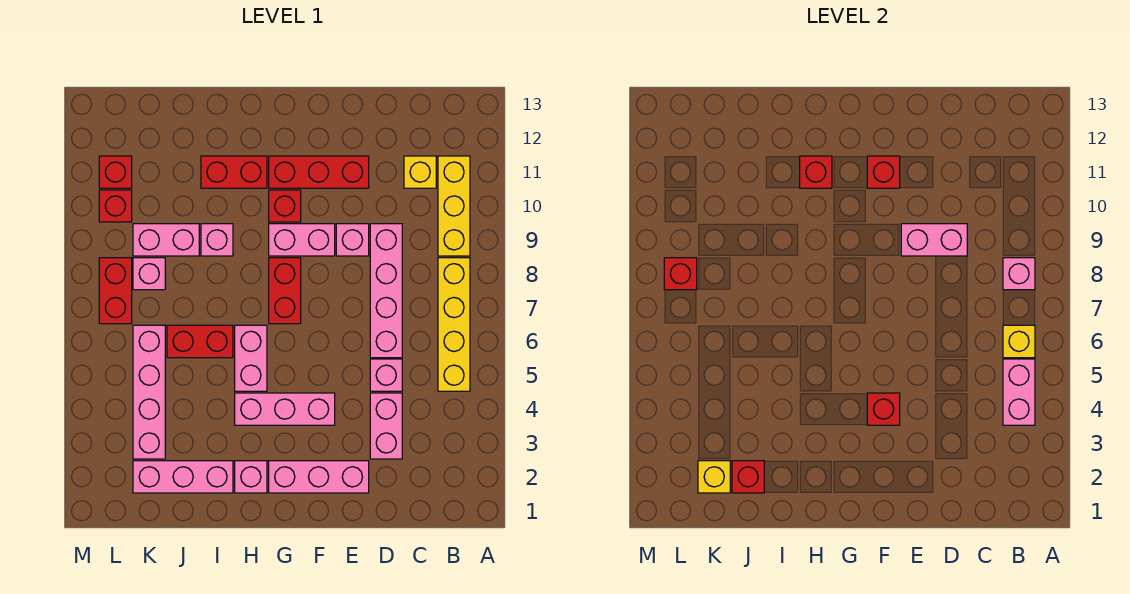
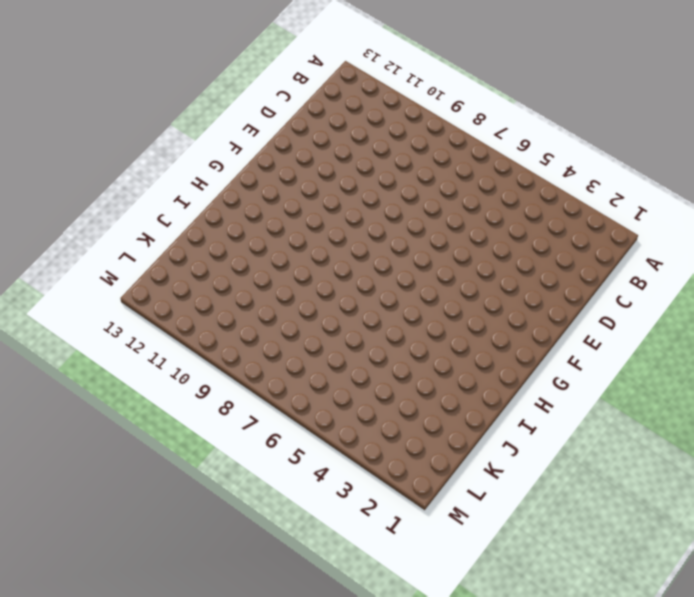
none -> yellow brick B5:B8 level 1
none -> yellow brick B9:B11 level 1
none -> yellow brick C11 level 1
none -> pink brick D3:D4 level 1

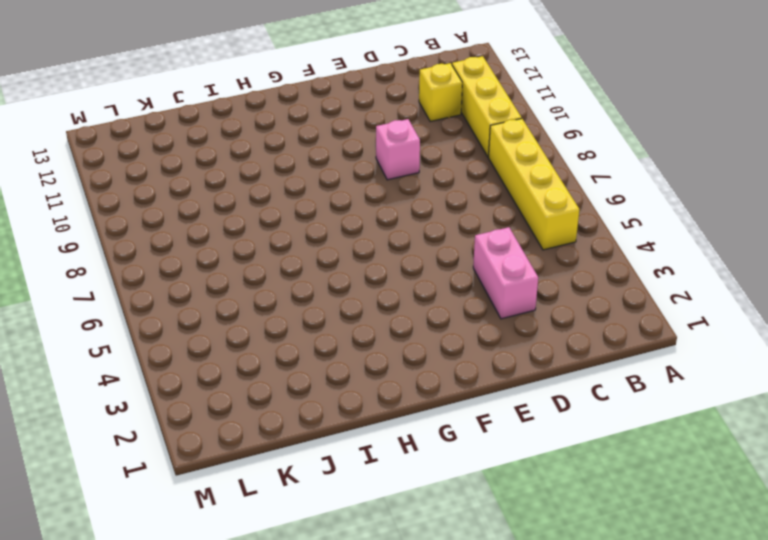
none -> pink brick D5 level 1
none -> pink brick D6:D9 level 1
none -> pink brick E2:G2 level 1
none -> red brick E11:G11 level 1

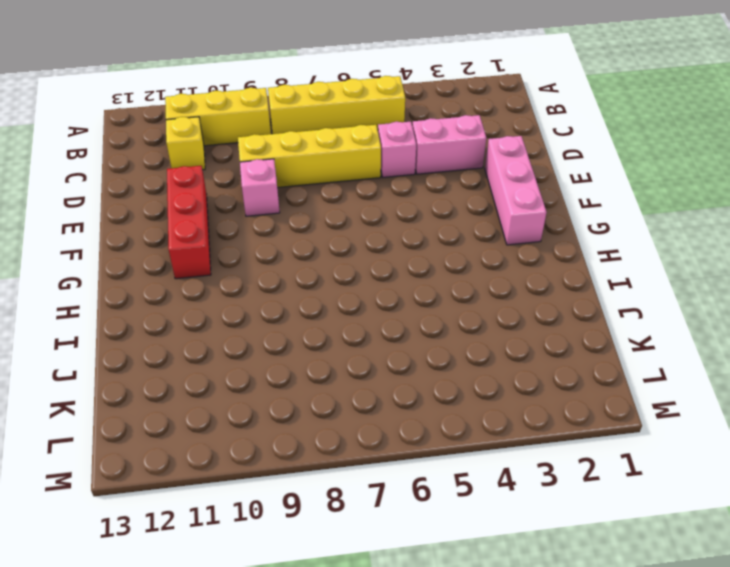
yellow brick D6:D9 level 1 -> pink brick D6:D9 level 1
none -> pink brick F4:H4 level 1
none -> pink brick F9:G9 level 1
none -> red brick G7:G8 level 1
none -> red brick G10 level 1

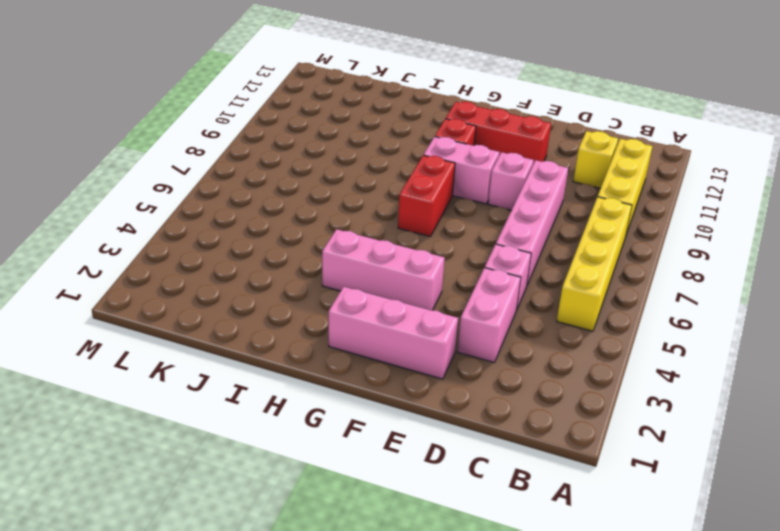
none -> pink brick H2 level 1
none -> pink brick H5:H6 level 1
none -> red brick H11:I11 level 1
none -> pink brick I2:K2 level 1

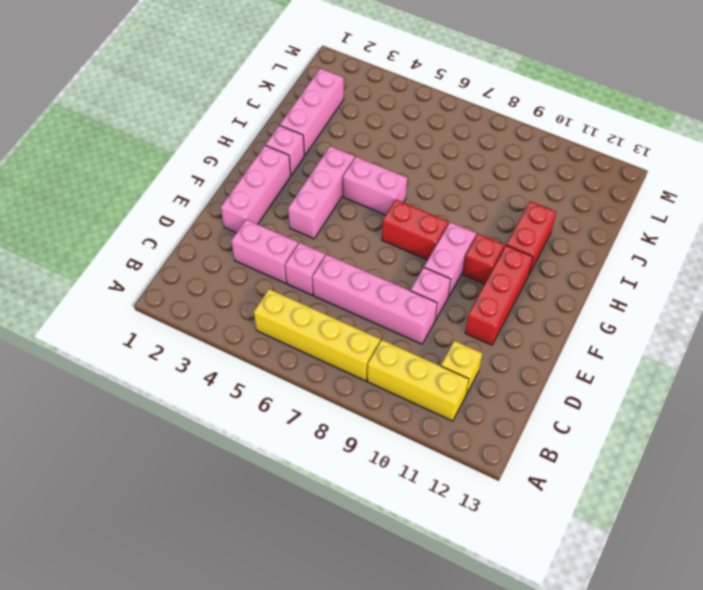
none -> red brick I6:J6 level 1
none -> pink brick I9 level 1
none -> pink brick J9:K9 level 1
none -> pink brick K3:K6 level 1

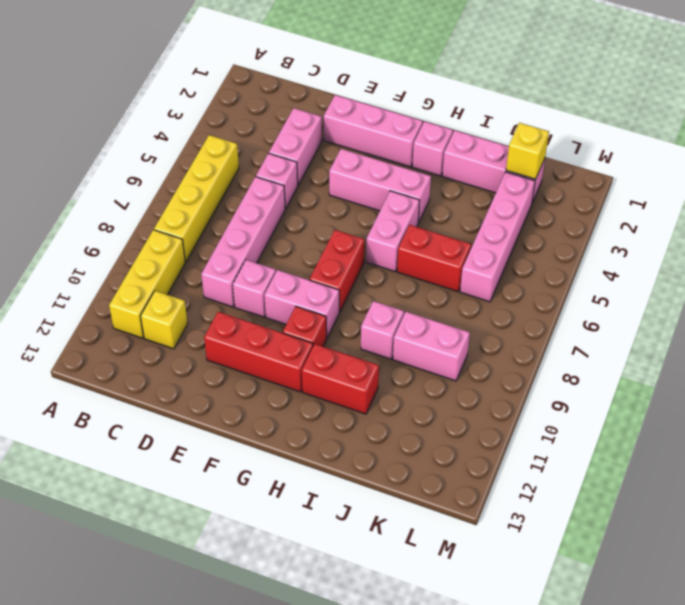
none -> pink brick K8 level 1
none -> red brick L7:L8 level 1
none -> red brick L10 level 1
none -> red brick L11 level 1

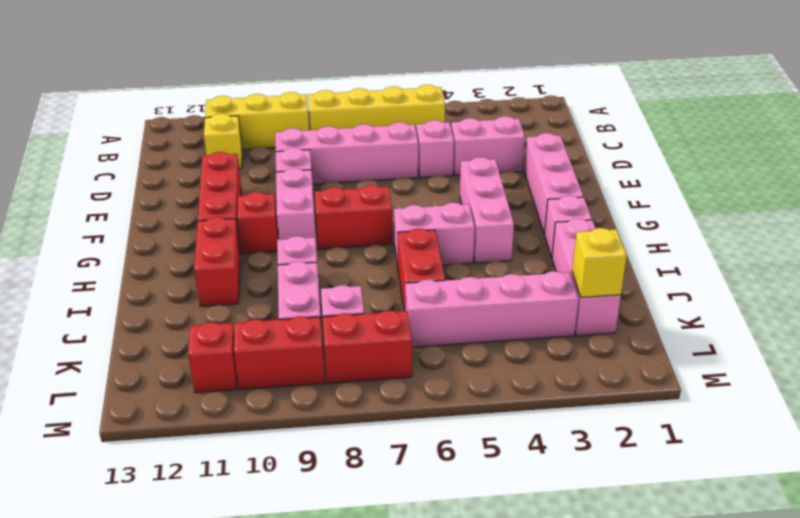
red brick L9:L10 level 1 -> red brick L10 level 1
none -> pink brick B4:B5 level 2
none -> yellow brick B6 level 2
none -> pink brick B8 level 2
none -> pink brick D9:E9 level 2

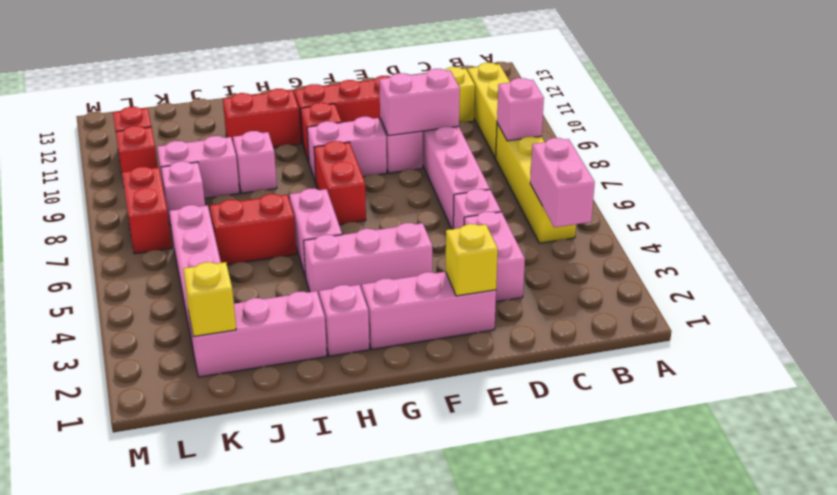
yellow brick E2 level 2 -> yellow brick B6 level 2
none -> red brick F4 level 2
none -> red brick F11 level 2
none -> red brick H11 level 2
none -> red brick J2 level 2

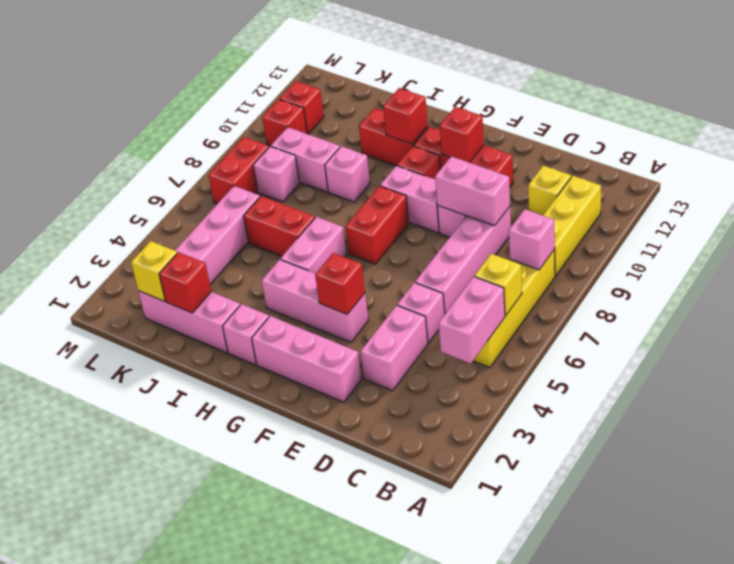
none -> red brick L8 level 2

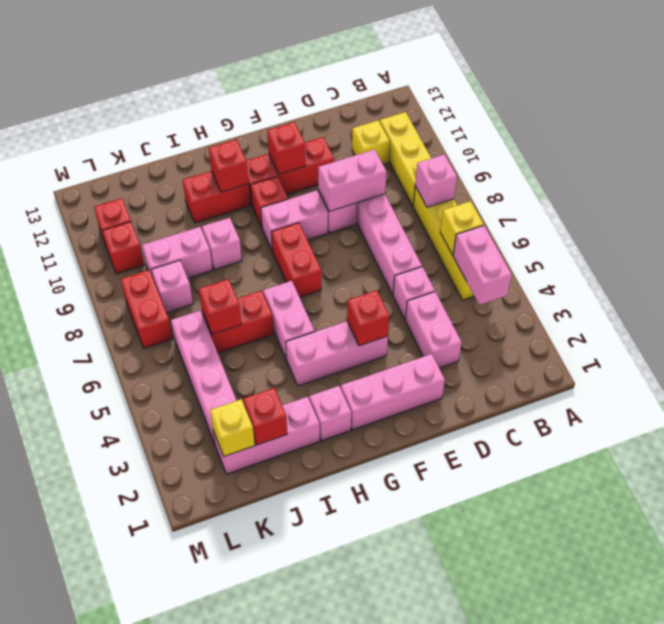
red brick J6 level 2 -> red brick L8 level 2

